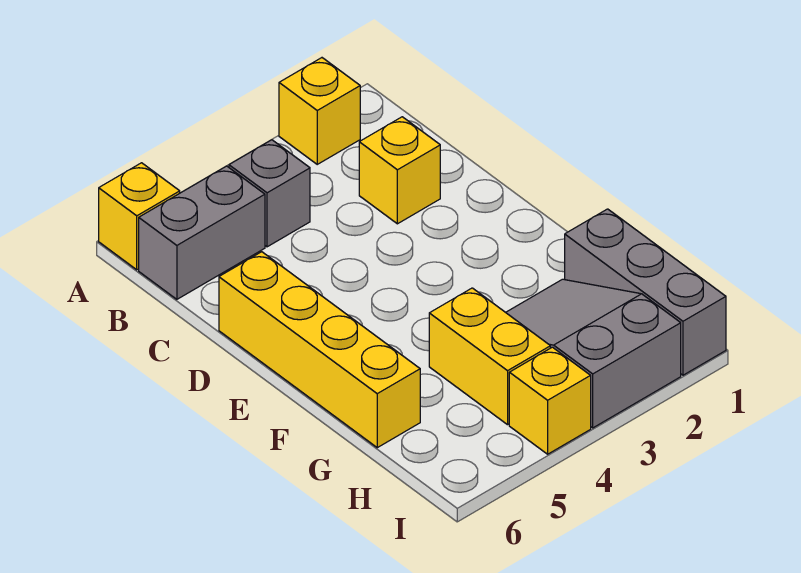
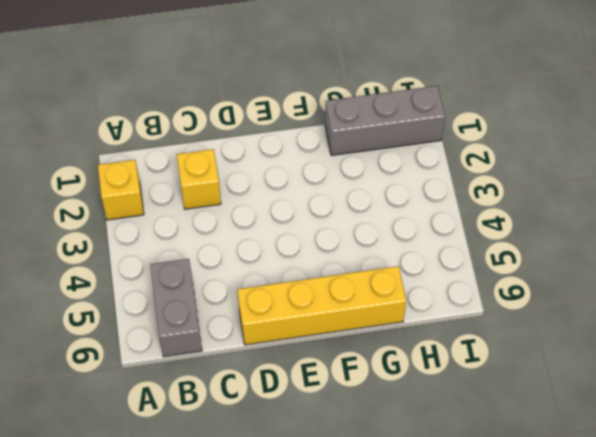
none -> yellow brick A6 level 1
none -> grey brick B4 level 1

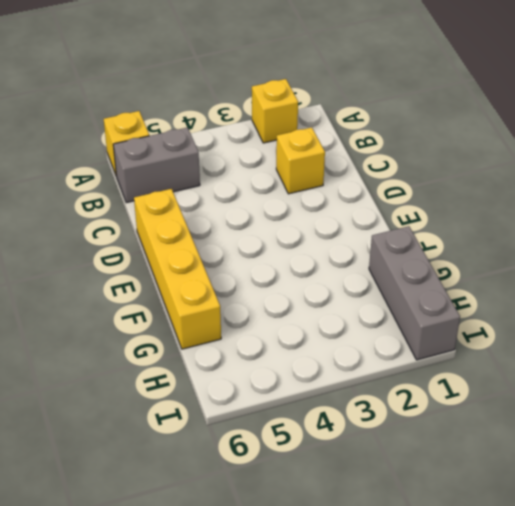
none -> grey brick B4 level 1
none -> grey slope G2:I3 level 1 top I

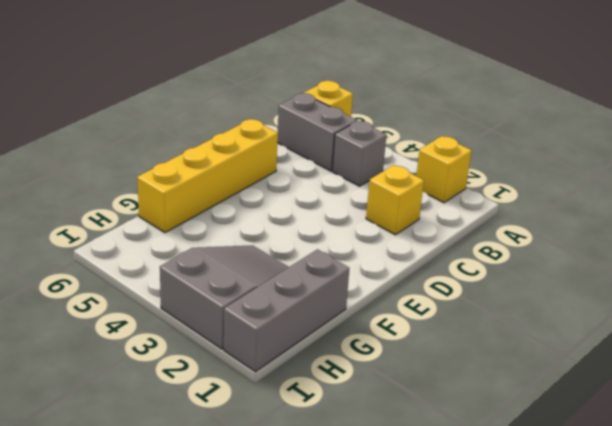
none -> yellow brick G4:H4 level 1
none -> yellow brick I4 level 1

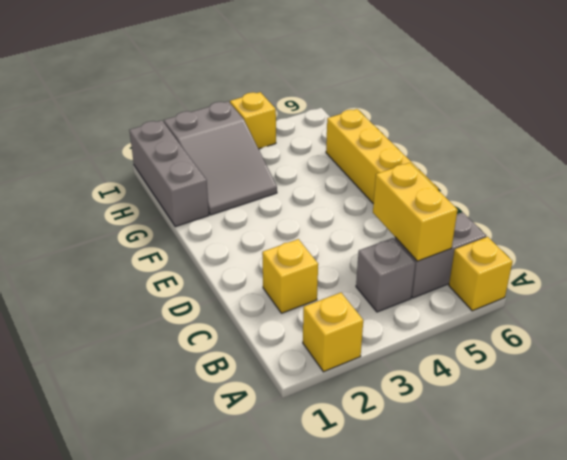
yellow brick B5:C5 level 2 -> yellow brick G4:H4 level 1

